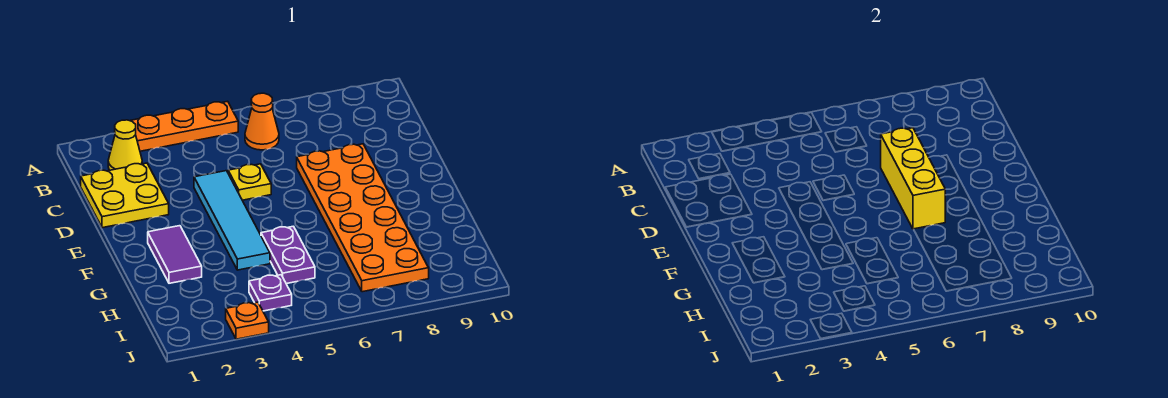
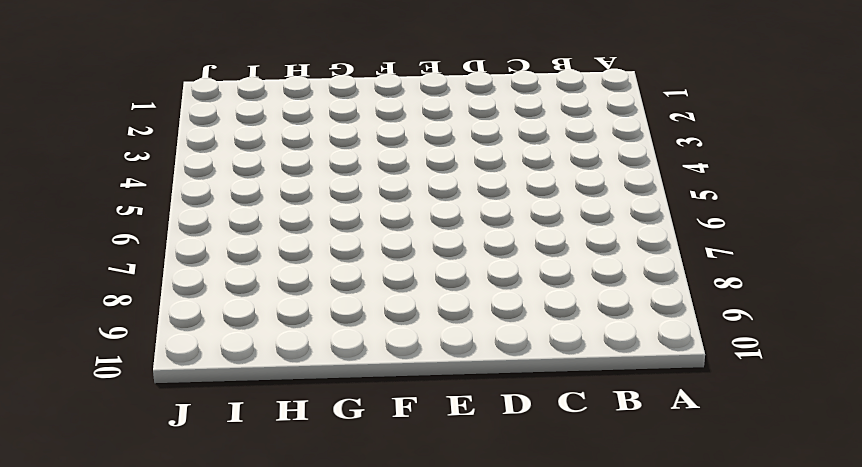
none -> orange plate A3:A5 level 1
none -> yellow cone B2 level 1
none -> orange cone B6 level 1

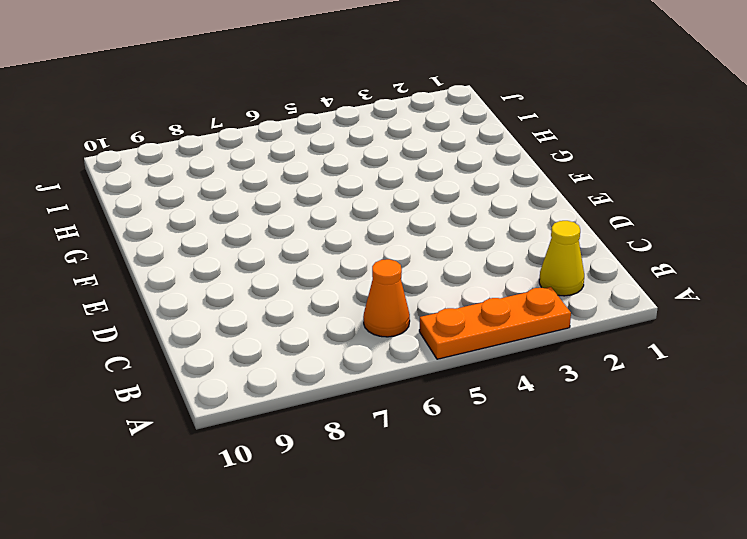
none -> yellow plate C1:D2 level 1
none -> cyan tile D4:G4 level 1
none -> yellow plate D5 level 1

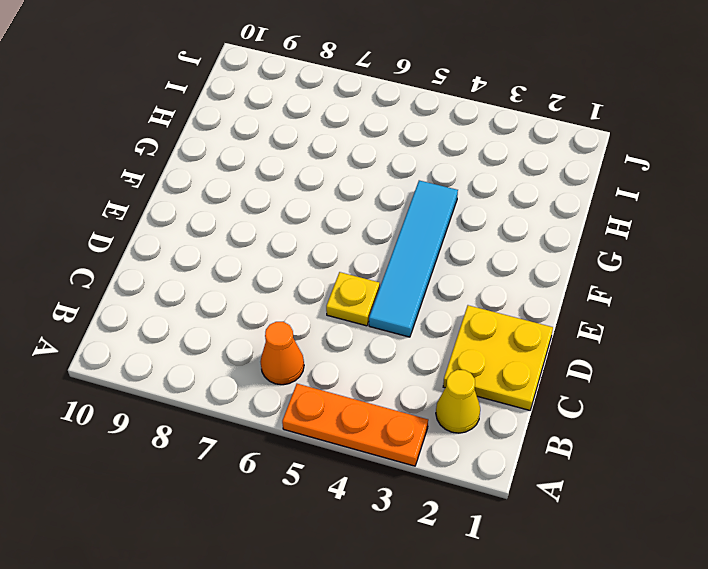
none -> orange plate D7:I8 level 1
none -> purple tile F2:G2 level 1
none -> purple plate G5:H5 level 1

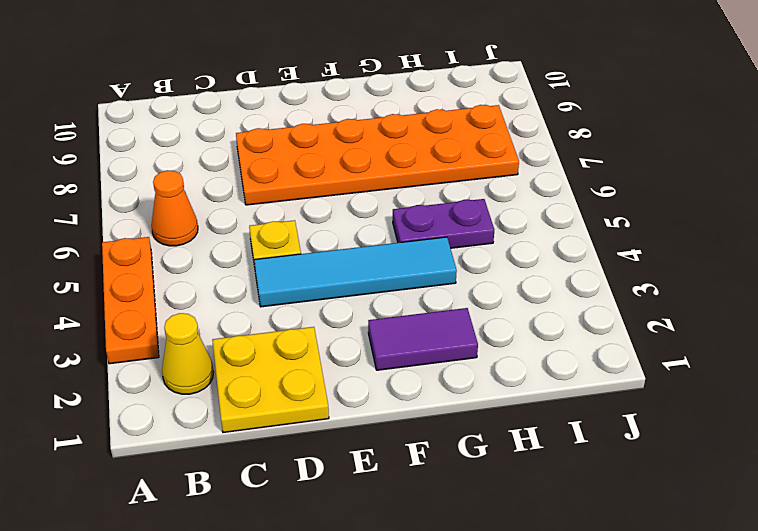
none -> purple plate I4 level 1
none -> orange plate J3 level 1
none -> yellow brick D7:F7 level 2

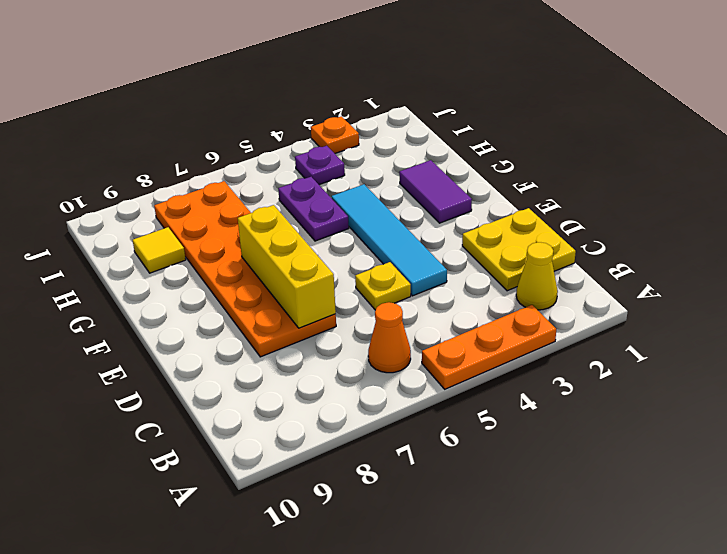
yellow tile H9 level 1 -> none

